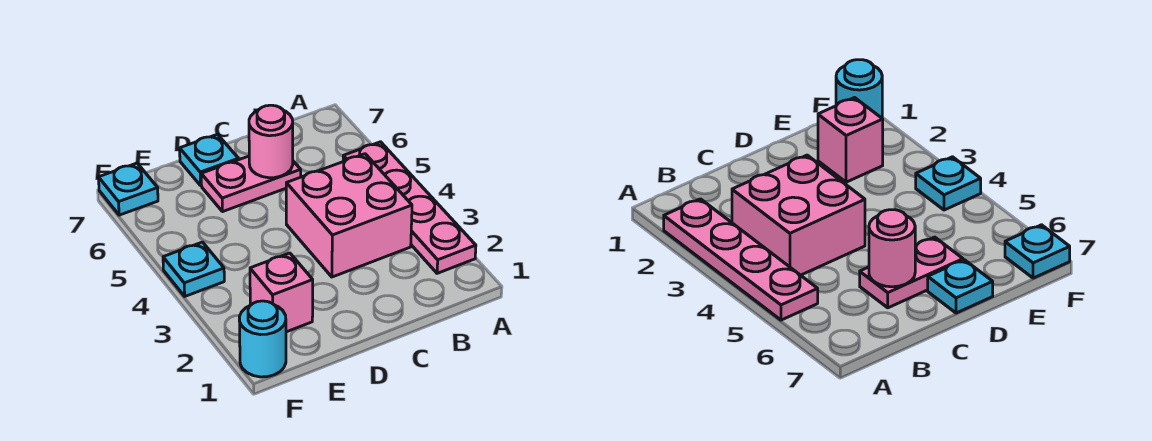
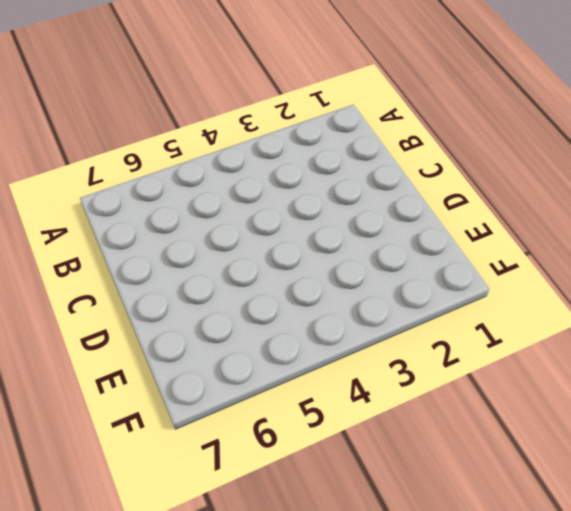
none -> pink plate A2:A5 level 1
none -> pink brick B3:C4 level 1

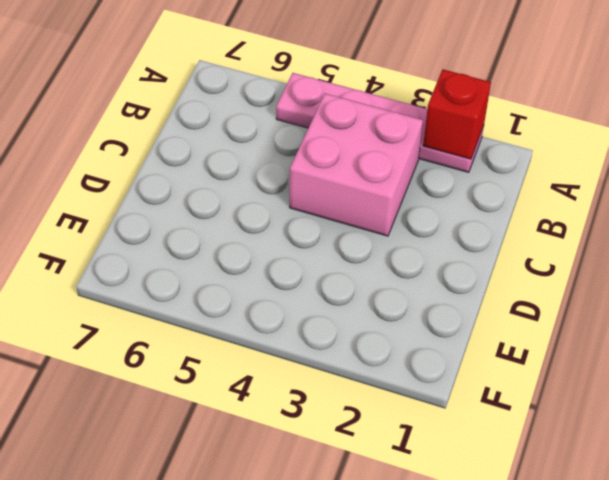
red brick A2 level 2 -> none
none -> pink plate C6:D6 level 1
none -> cyan plate D7 level 1

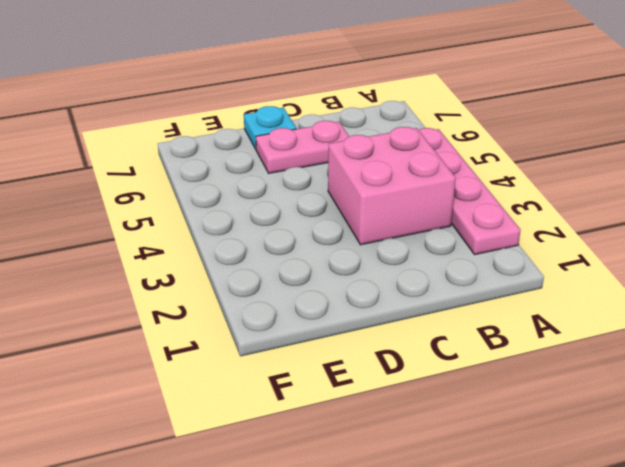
none -> pink brick E2 level 1
none -> cyan round brick F1 level 1

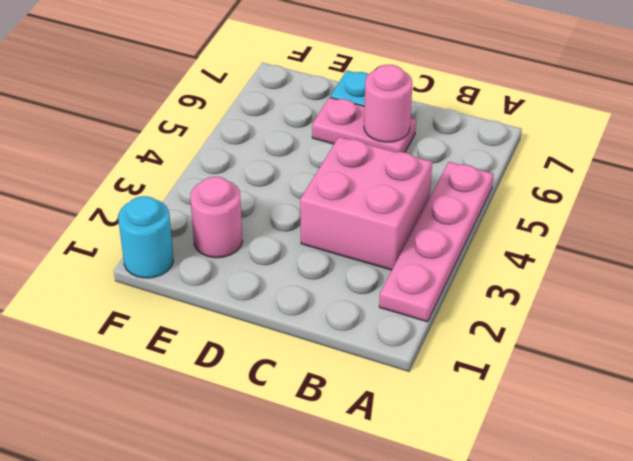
pink round brick E2 level 1 -> pink brick E2 level 1
none -> cyan plate F4 level 1
none -> cyan plate F7 level 1

